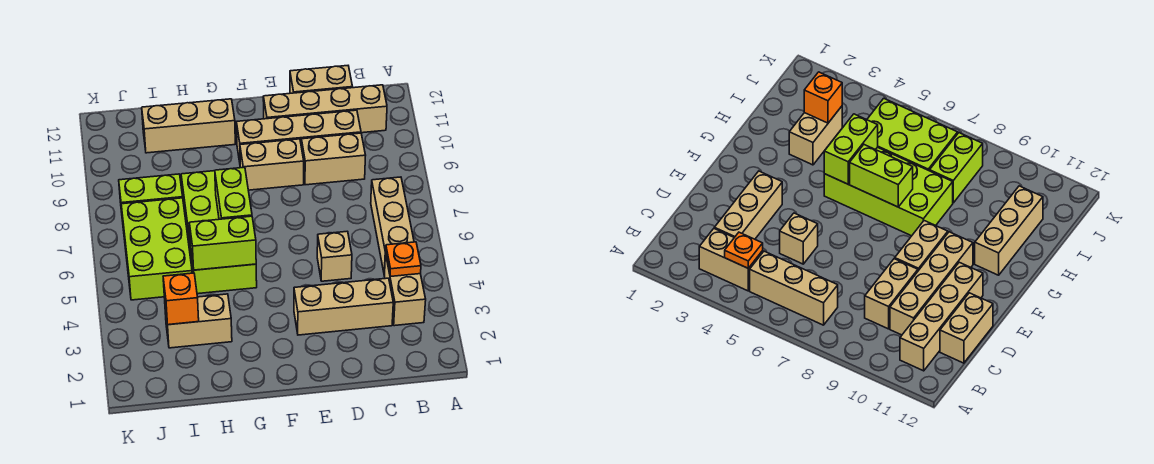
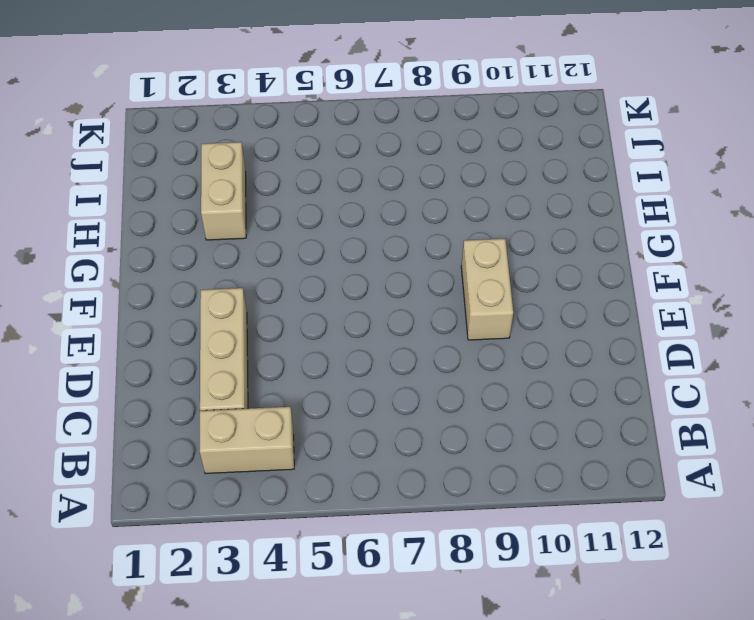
none -> tan brick B5:B7 level 1
none -> tan brick B11:E11 level 1
none -> tan brick C9:D9 level 1

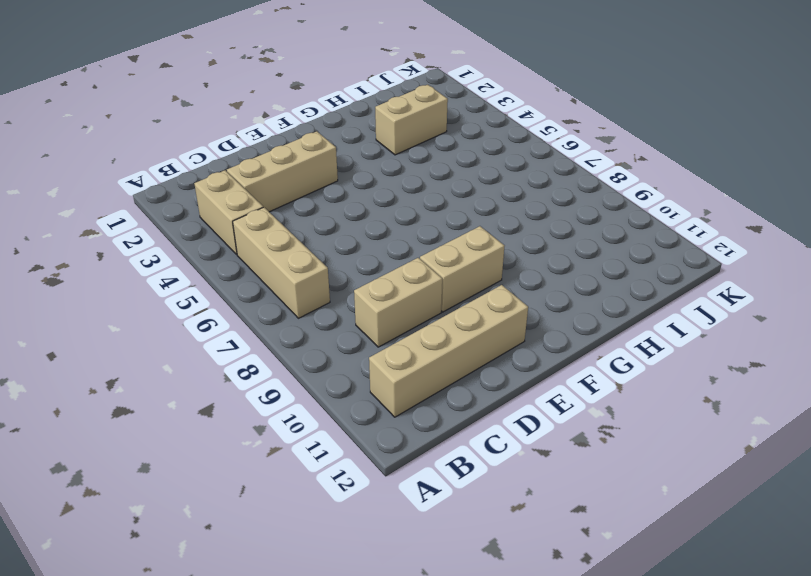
none -> tan brick C10:F10 level 1
none -> tan brick C12:D12 level 1
none -> tan brick D5 level 1

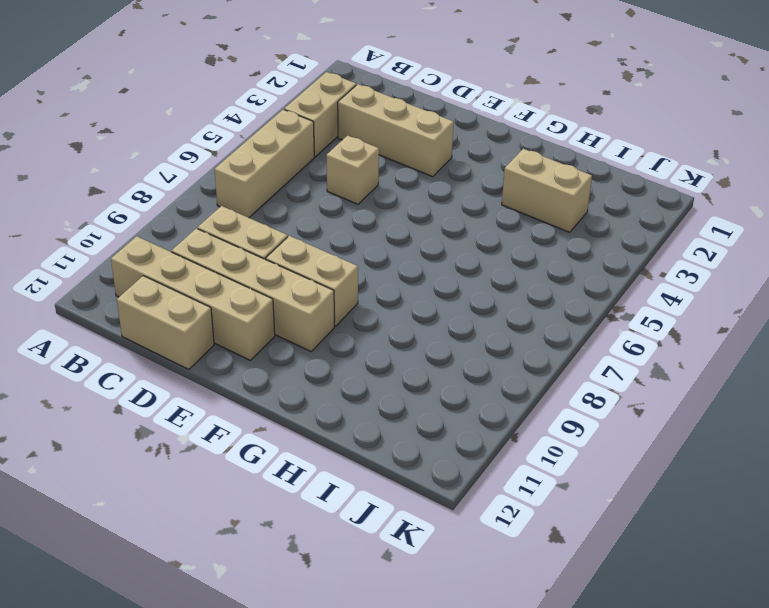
none -> lime brick G5:H8 level 1
none -> tan brick G11:I11 level 1
none -> lime brick I5:J7 level 1

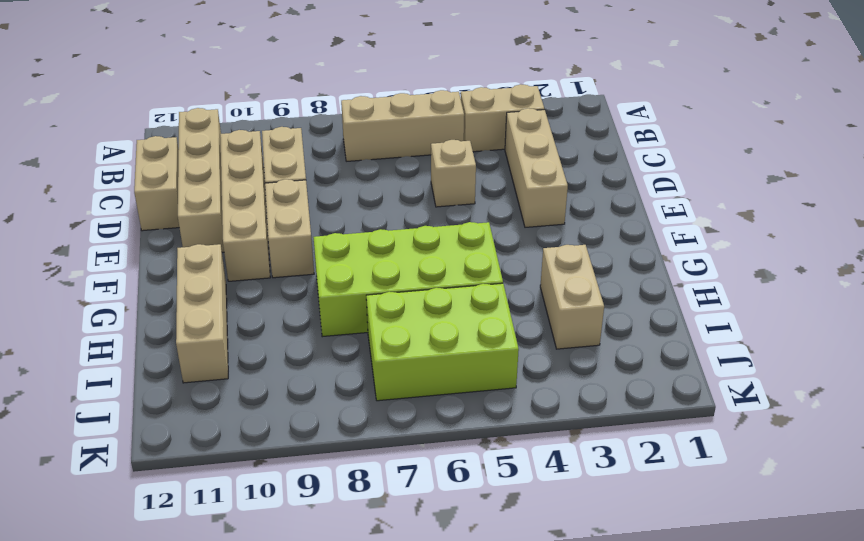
none -> lime brick I8:J8 level 1
none -> orange plate B4 level 2
none -> lime brick G5:H5 level 2

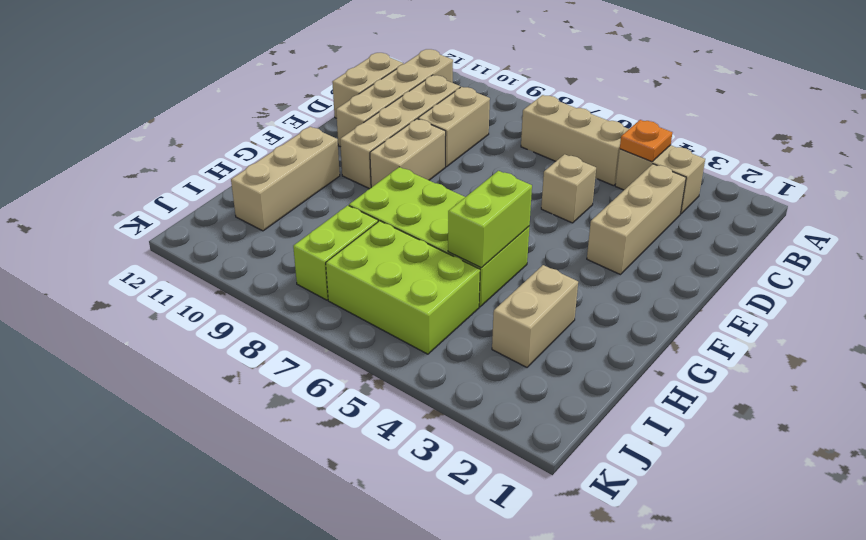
none -> lime brick G6:G7 level 2
none -> orange brick I3 level 2

